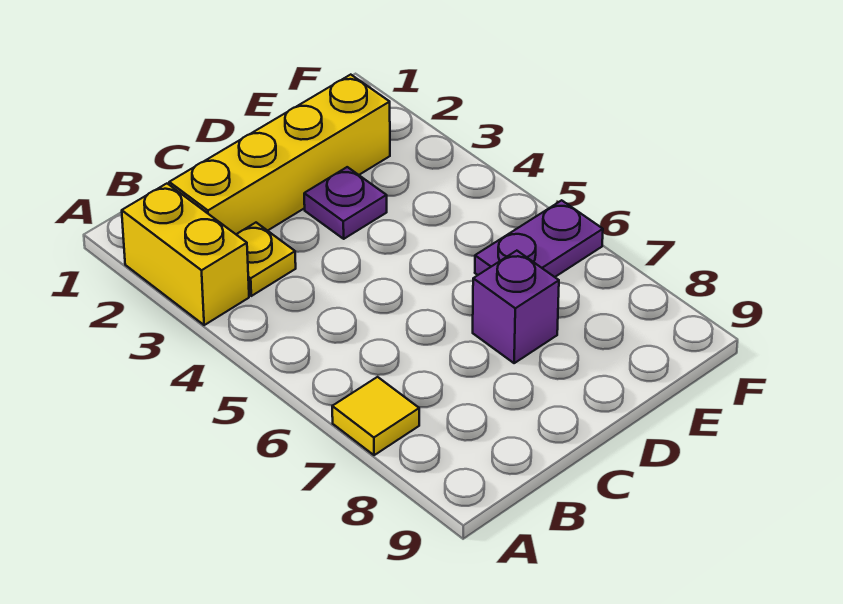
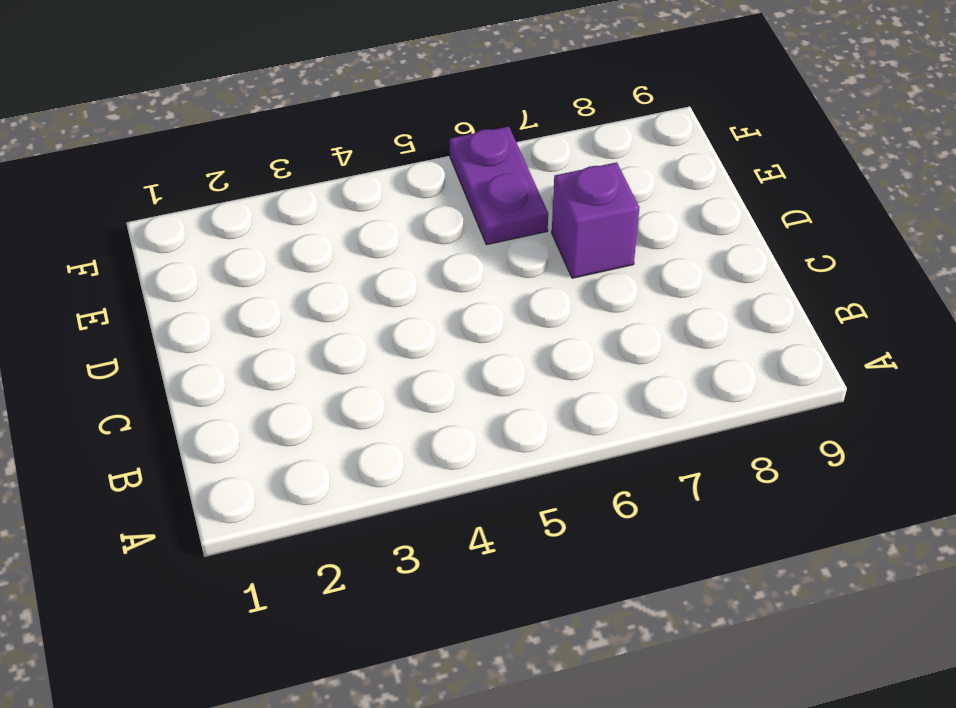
none -> yellow brick A2:A3 level 1
none -> yellow tile A7 level 1

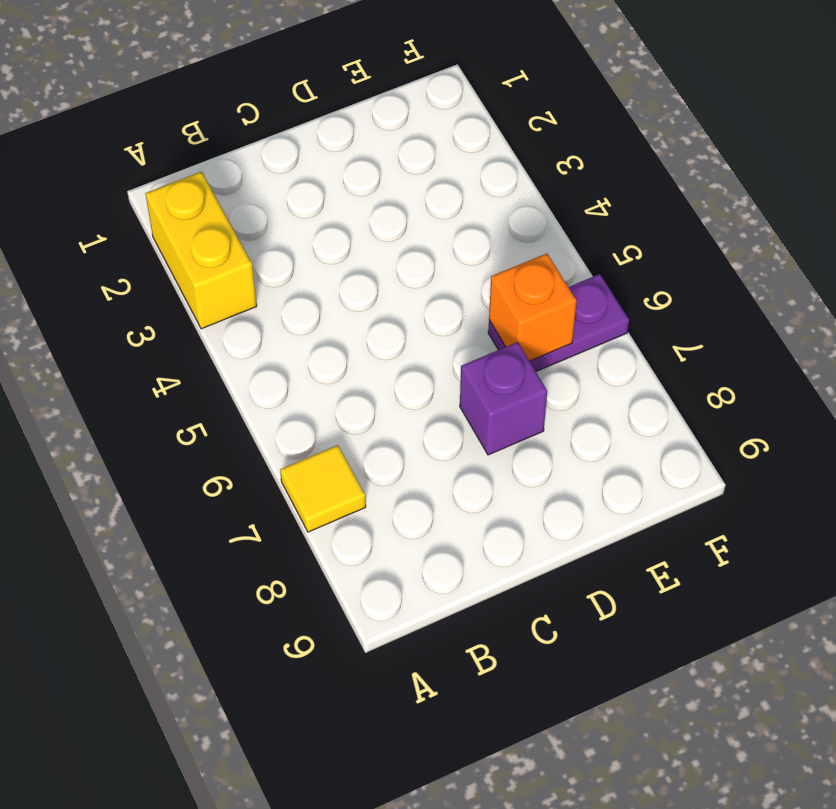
orange brick E6 level 2 -> none
none -> yellow brick B2:E2 level 1
none -> yellow plate B3 level 1

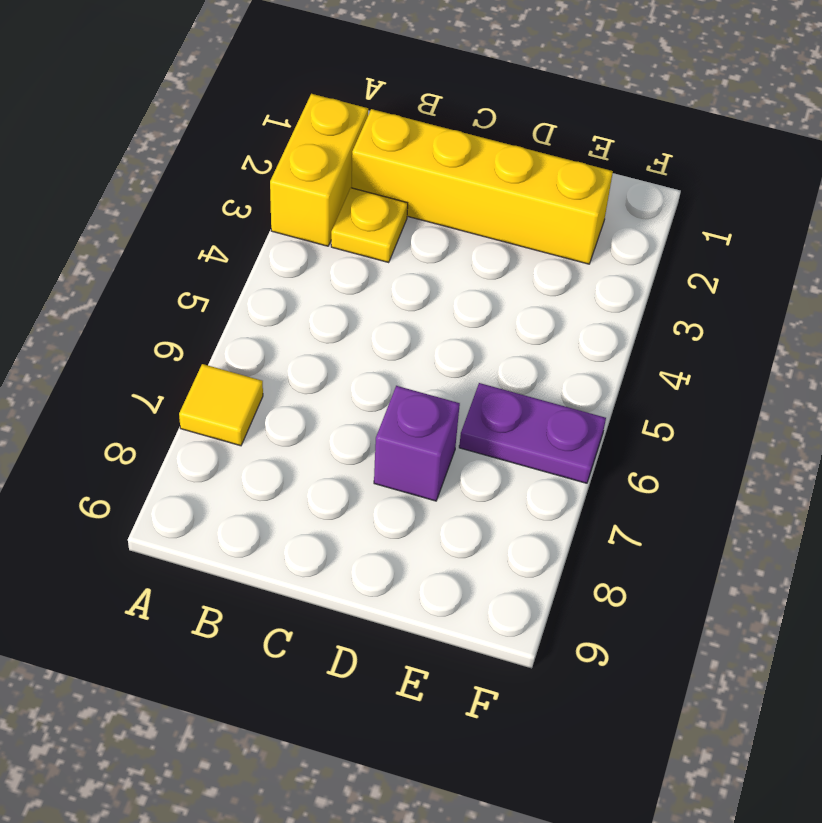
none -> purple plate D3 level 1

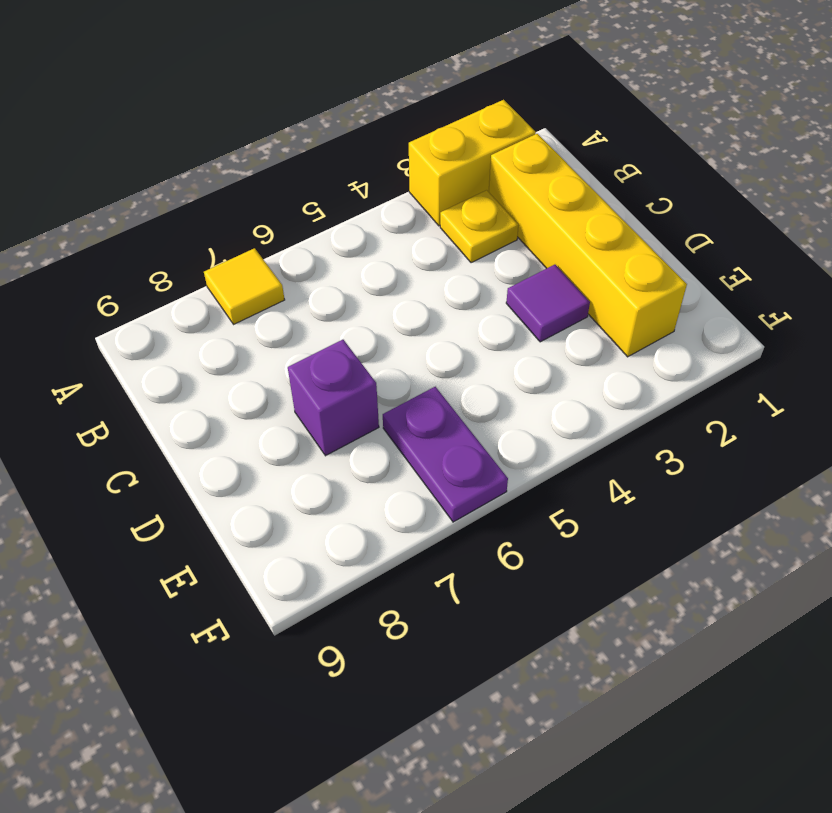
purple tile D3 level 1 -> purple plate D3 level 1

